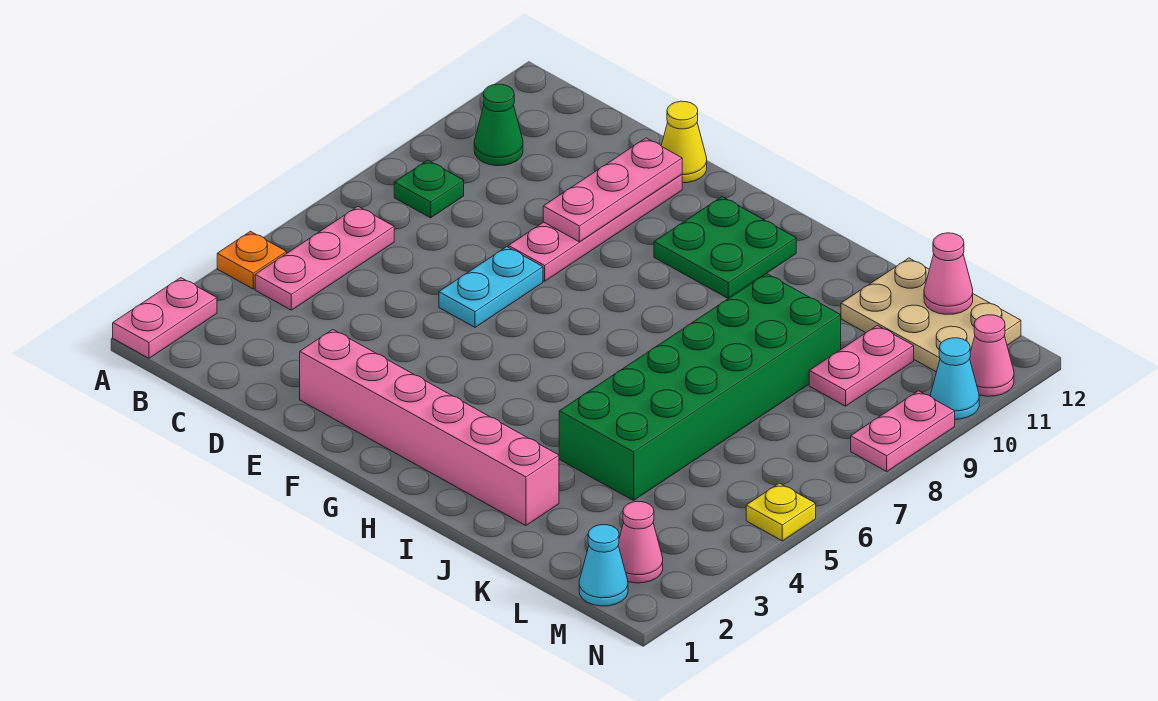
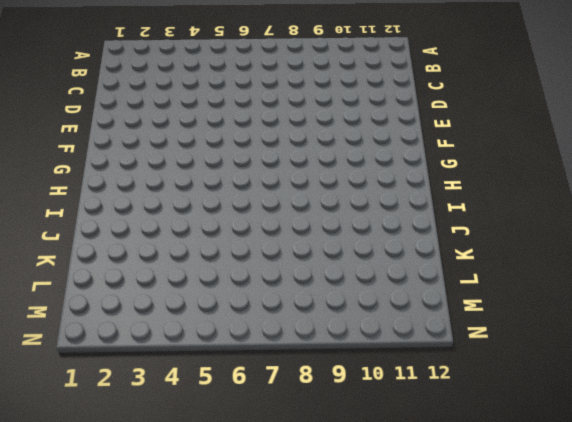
none -> pink plate A1:A2 level 1
none -> orange plate A4 level 1
none -> pink plate B4:B6 level 1

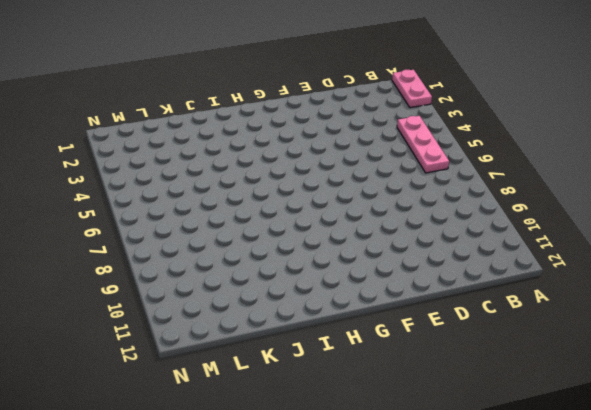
none -> orange plate A4 level 1
none -> green plate B8 level 1
none -> green cone B10 level 1

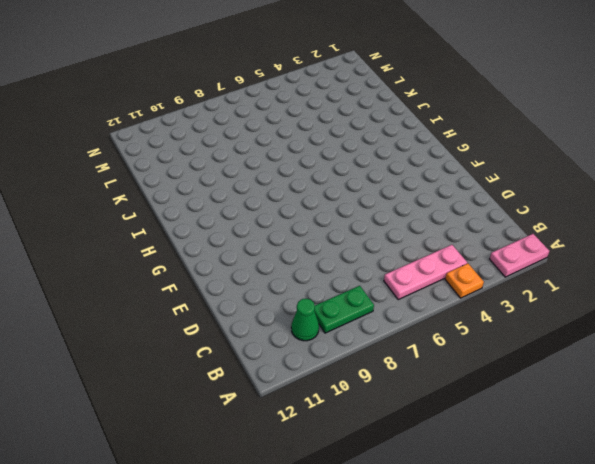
green plate B8:B9 level 1 -> green plate B8 level 1
none -> pink brick E2:J2 level 1
none -> cyan plate E6:E7 level 1
none -> pink plate E8:E11 level 1

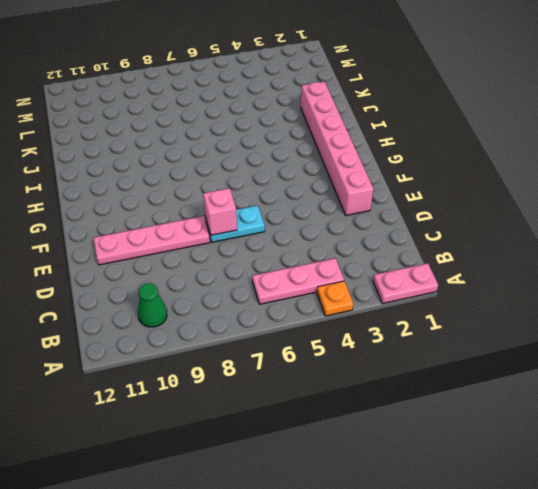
pink brick E7 level 2 -> none
none -> green plate B8 level 1
none -> yellow cone E12 level 1
none -> green plate G10:H11 level 1

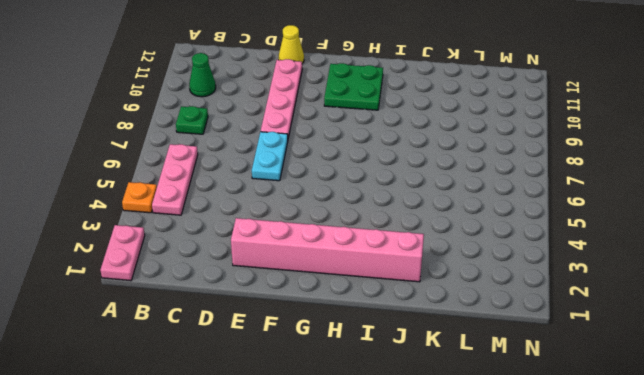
none -> green brick J4:K9 level 1
none -> tan plate K11:M12 level 1
none -> pink plate L9:L10 level 1

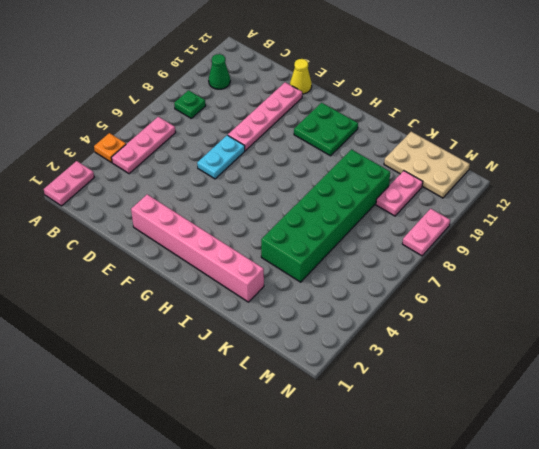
none -> cyan cone M1 level 1
none -> pink cone M2 level 1
none -> yellow plate N5 level 1

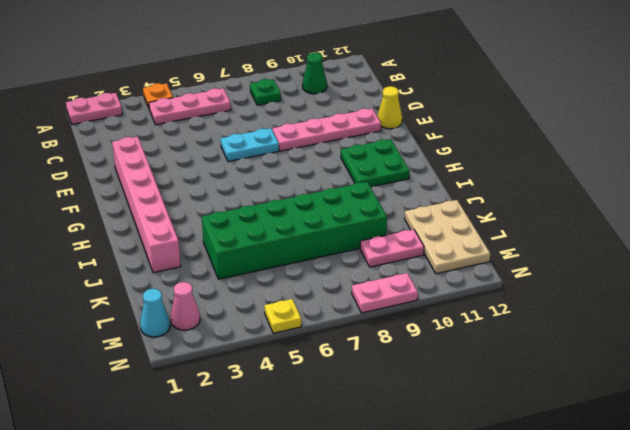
none -> cyan cone N10 level 1
none -> pink cone N11 level 1
none -> pink plate E9:E11 level 2

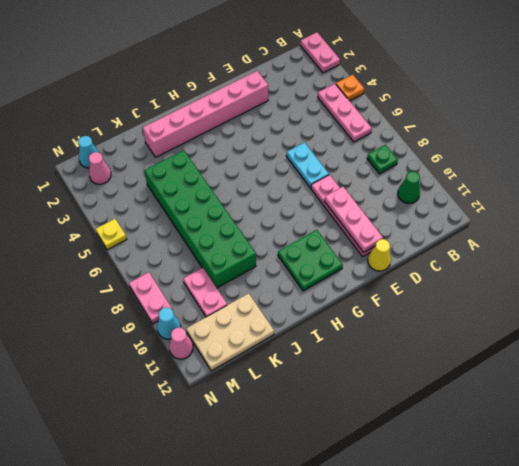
none -> pink cone L12 level 2

